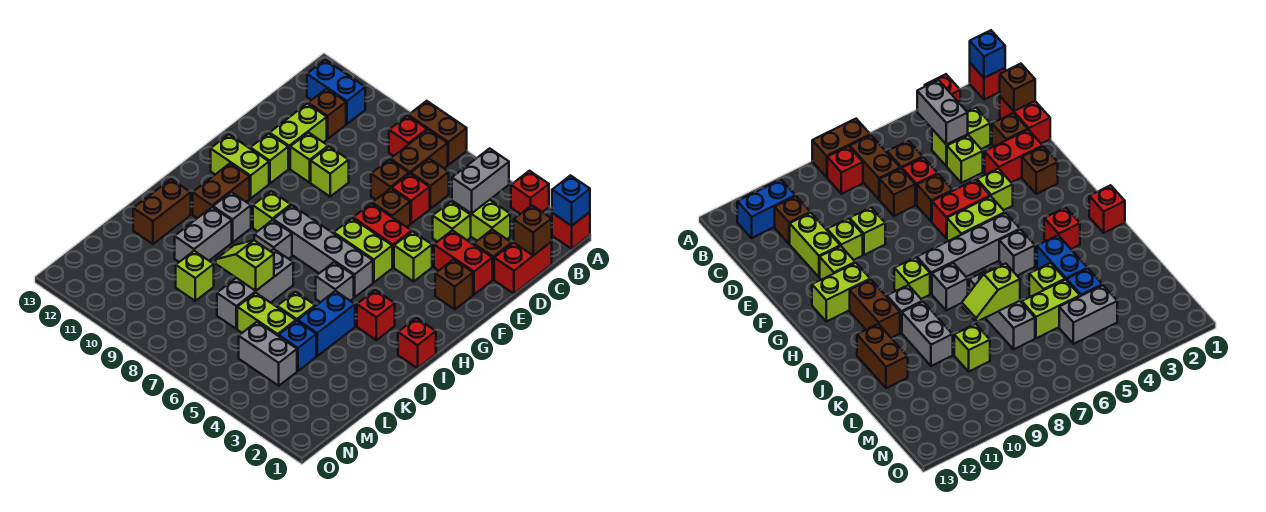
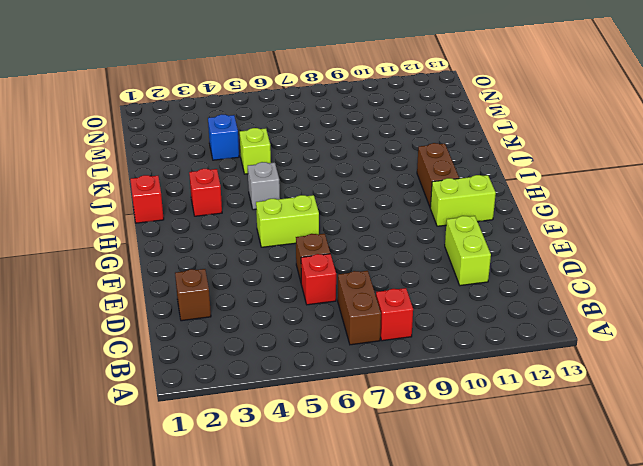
none -> red brick A1 level 1
none -> red brick A3 level 1
none -> brown brick A7:A8 level 1
none -> blue brick B11:B12 level 1

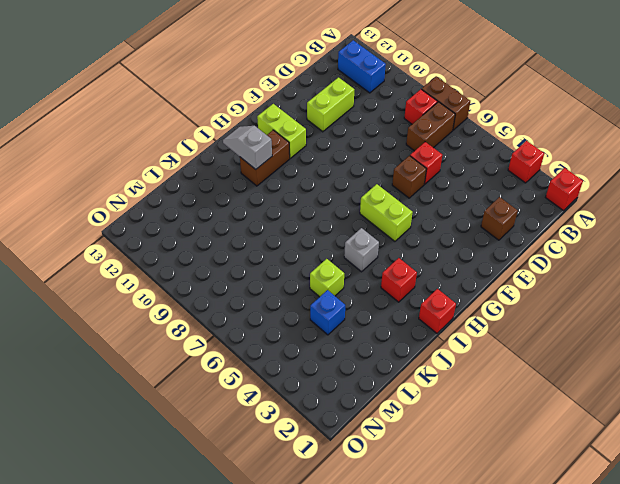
grey slope I11:I12 level 2 top 11 -> none
none -> red brick C1:D1 level 1
none -> lime brick C3:C4 level 1
none -> brown brick C6 level 1
none -> brown brick C11 level 1

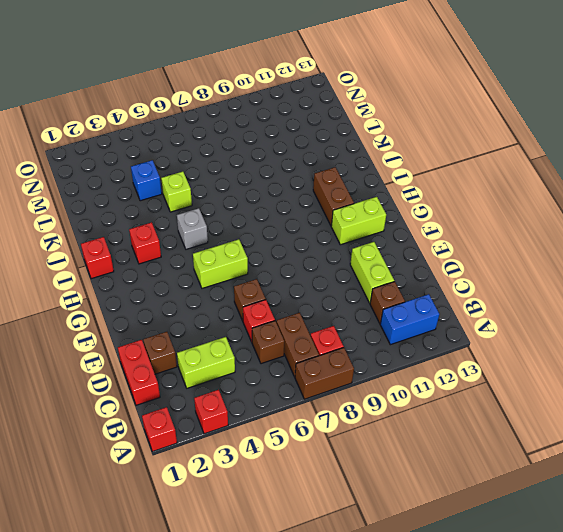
none -> lime brick D4 level 1
none -> brown brick D7 level 1
none -> red brick E2:E3 level 1
none -> lime brick E9 level 1

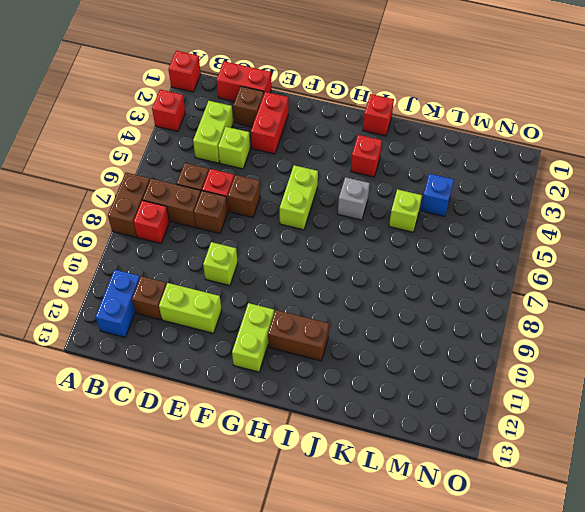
none -> lime brick E10 level 1
none -> brown brick F2 level 1
none -> lime brick F4 level 1
none -> red brick F5:F6 level 1

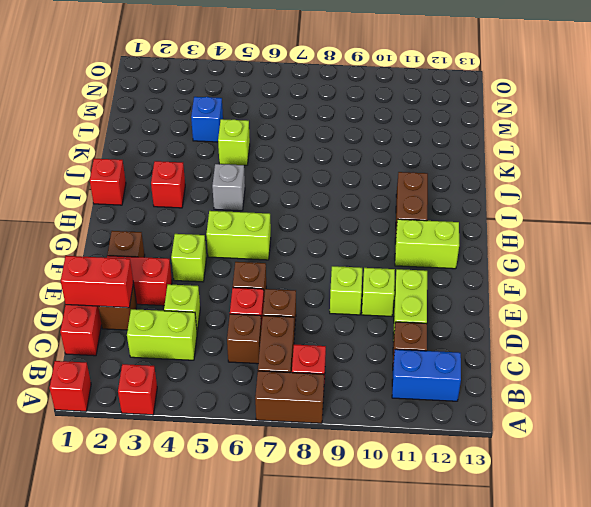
red brick D1:D2 level 2 -> red brick F5:F6 level 1
none -> lime brick F11 level 1
none -> grey brick H5:H8 level 1
none -> lime brick H9 level 1
none -> grey brick I8 level 1

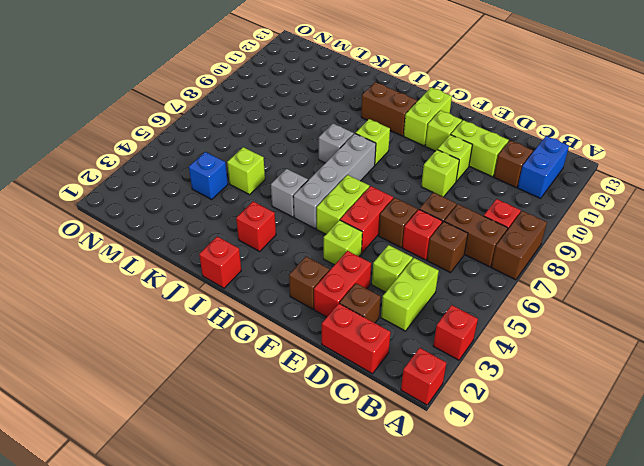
none -> grey brick I10 level 1
none -> blue brick J4:K4 level 1
none -> grey brick J7:L7 level 1
none -> grey brick J10:K10 level 1

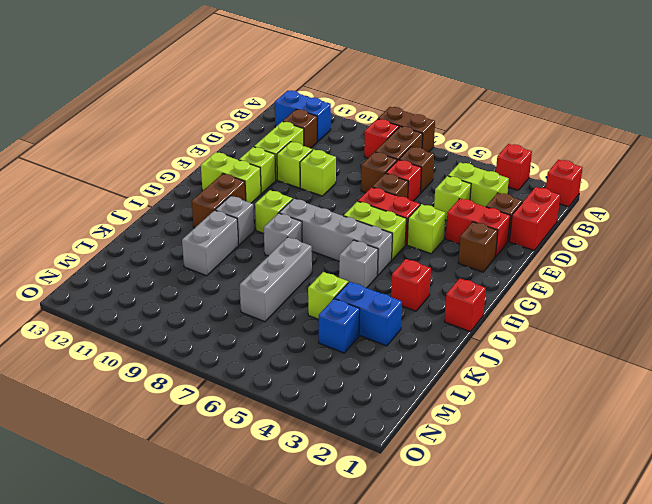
blue brick K3:K4 level 1 -> blue brick J4:K4 level 1
none -> brown brick J12:K12 level 1
none -> lime brick L5:L6 level 1
none -> lime brick L9 level 1
none -> grey brick M4:M5 level 1

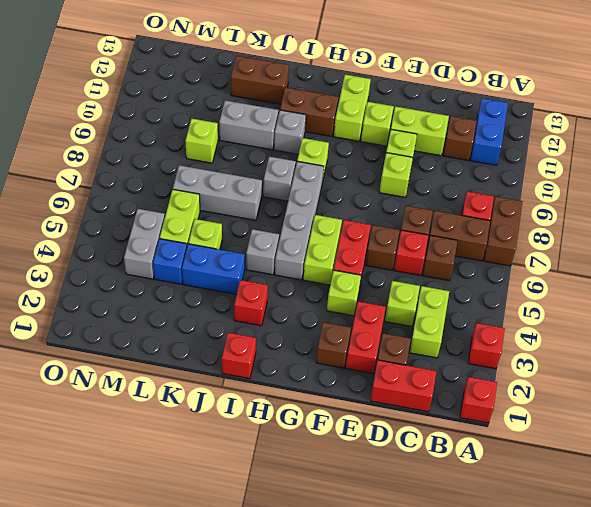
none -> blue brick A1 level 2
none -> grey brick B4:C4 level 2
none -> brown brick C1 level 2
none -> lime slope K7:K8 level 2 top 7

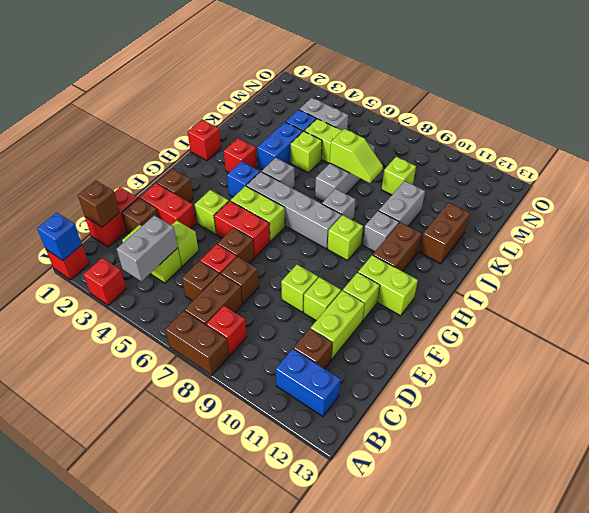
blue brick H4 level 1 -> none

